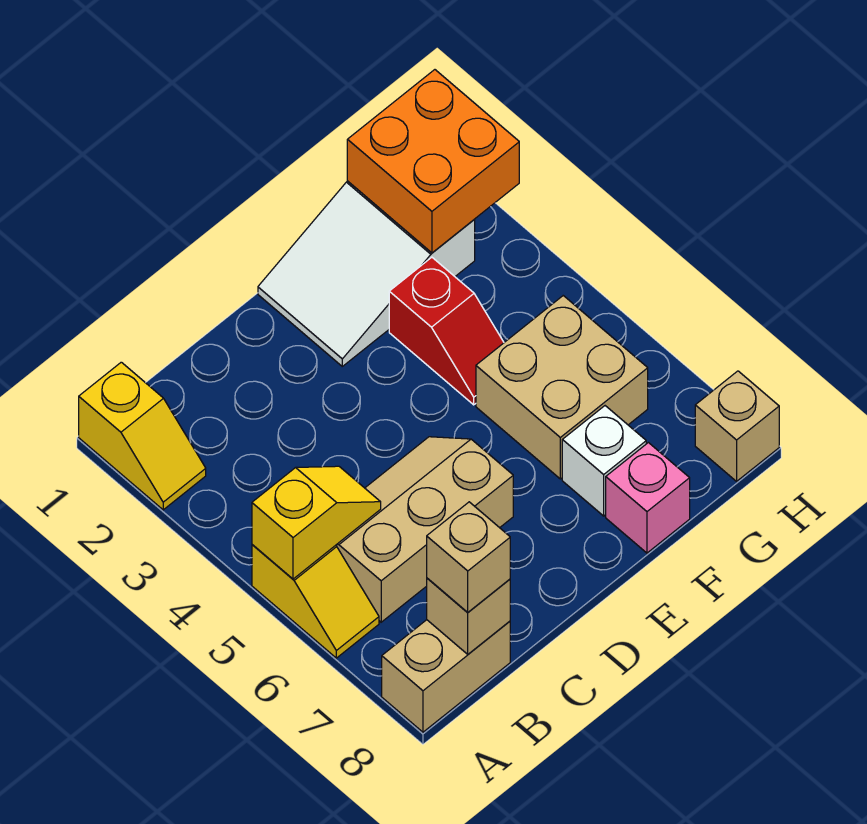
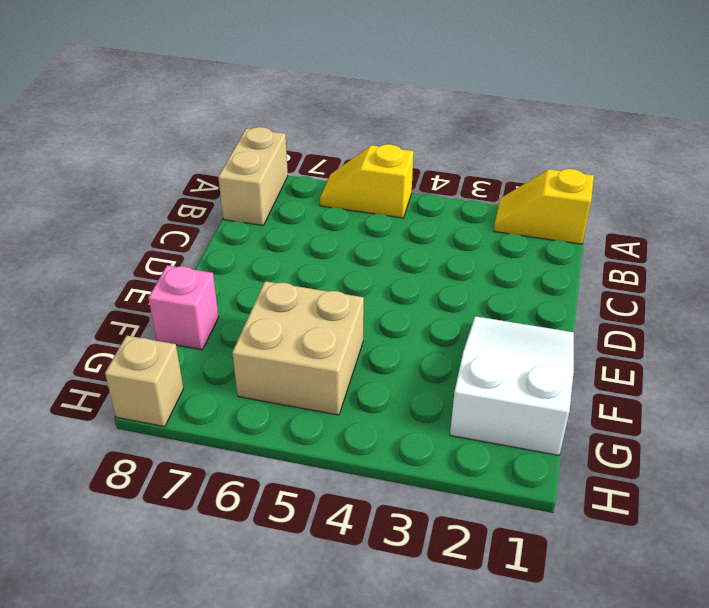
none -> tan slope B5:D6 level 1 top 6
none -> red slope F3:F4 level 1 top 3
none -> white brick F7 level 1

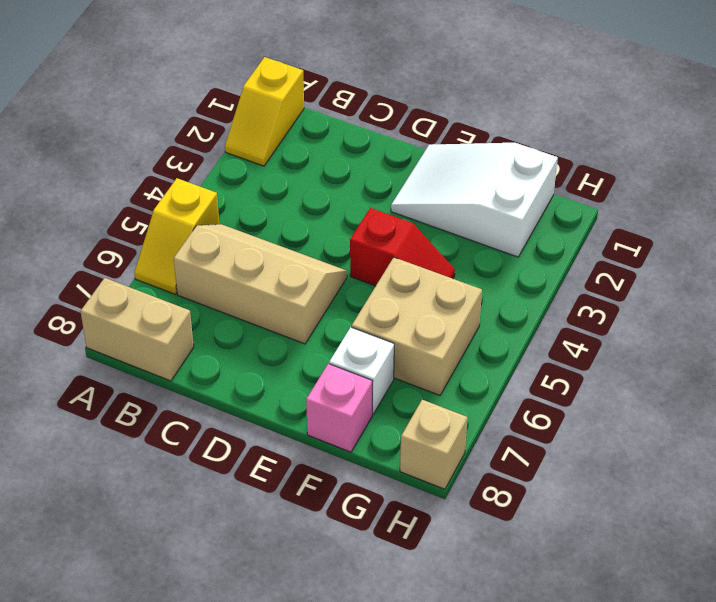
red slope E4:F4 level 1 top E -> red slope F3:F4 level 1 top 3
none -> yellow slope A5:B5 level 2 top A
none -> tan brick B8 level 2
none -> orange brick G1:H2 level 2

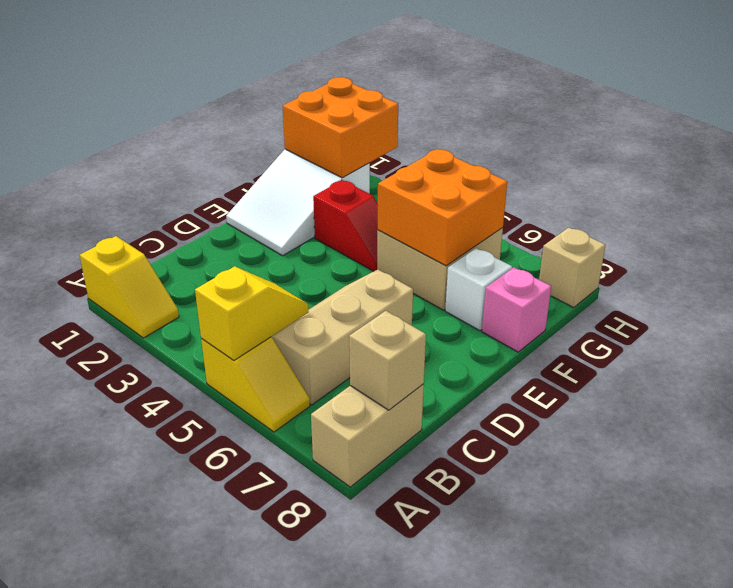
orange brick F5:G6 level 2 -> none
none -> tan brick B8 level 3

